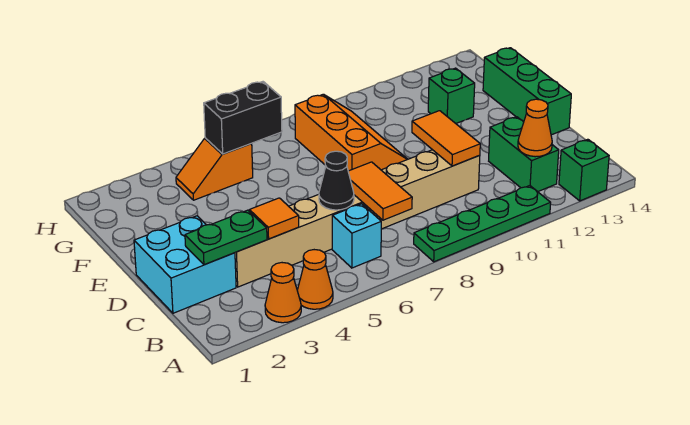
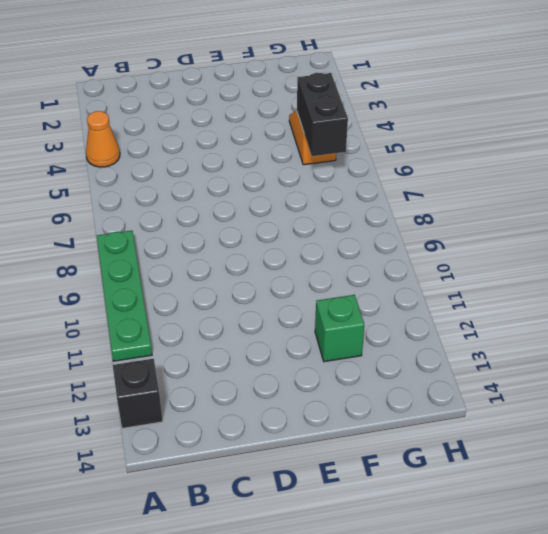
black brick A13 level 1 -> green brick A13 level 1
none -> orange cone A3 level 1
none -> cyan brick B6 level 1
none -> green brick B12:C12 level 1

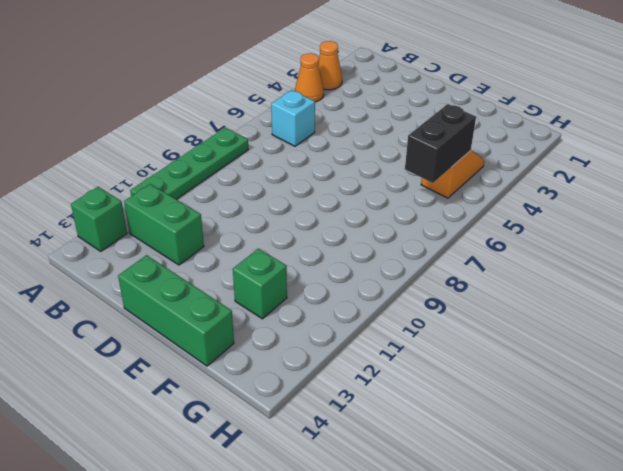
none -> cyan brick C1:D2 level 1
none -> tan brick C3:C10 level 1
none -> orange slope E8:G9 level 1 top 8

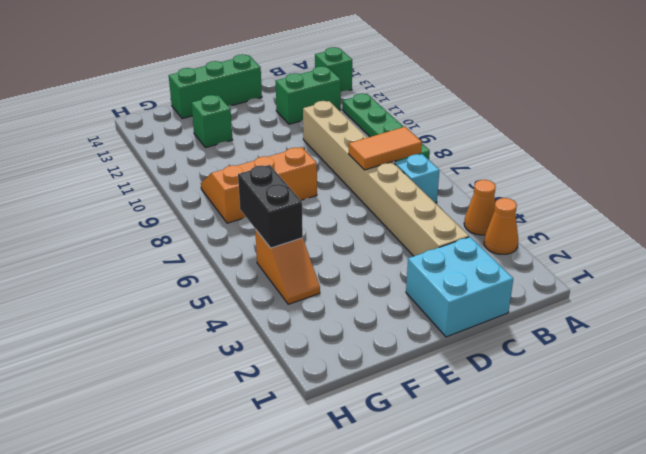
none -> orange cone B12 level 2
none -> green plate C2:C3 level 2
none -> orange tile C4 level 2

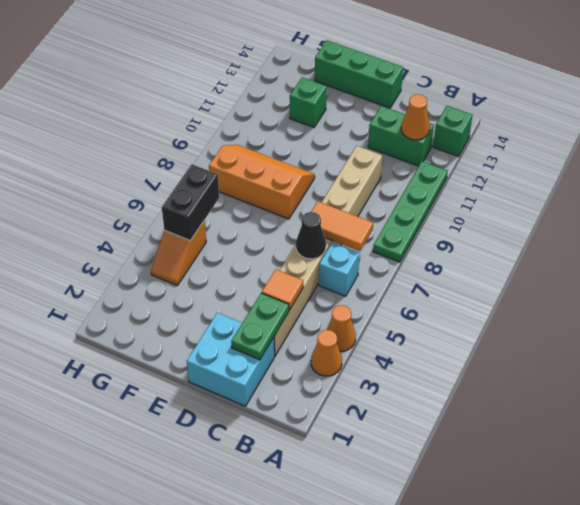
none -> orange tile C10:D10 level 2

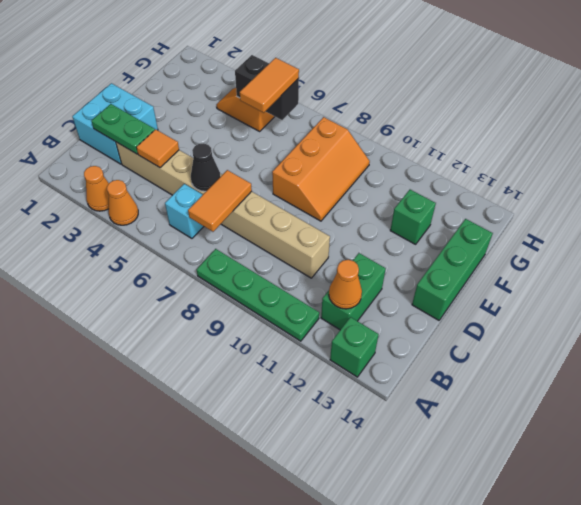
orange tile F6:G6 level 3 -> orange tile C10:D10 level 2

